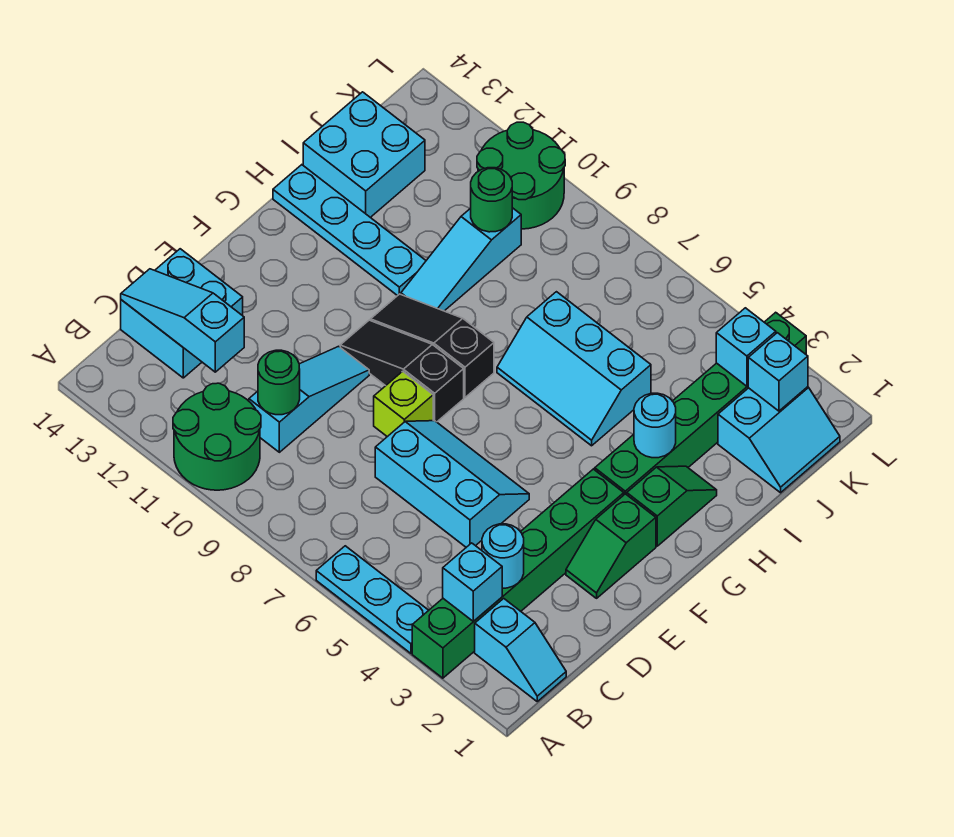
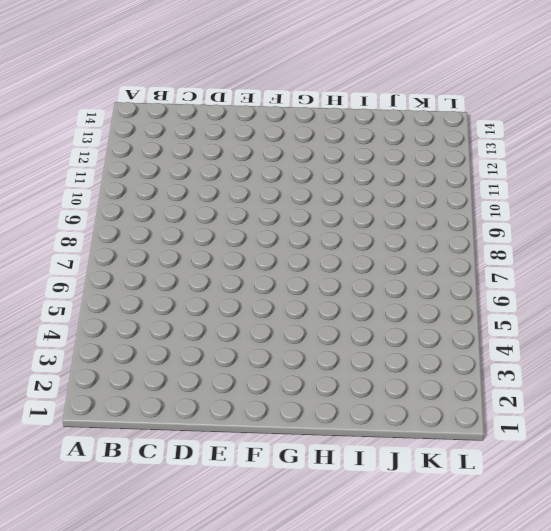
none -> green brick A3:F3 level 1
none -> cyan plate A4:A6 level 1
none -> green round brick A10:B11 level 1

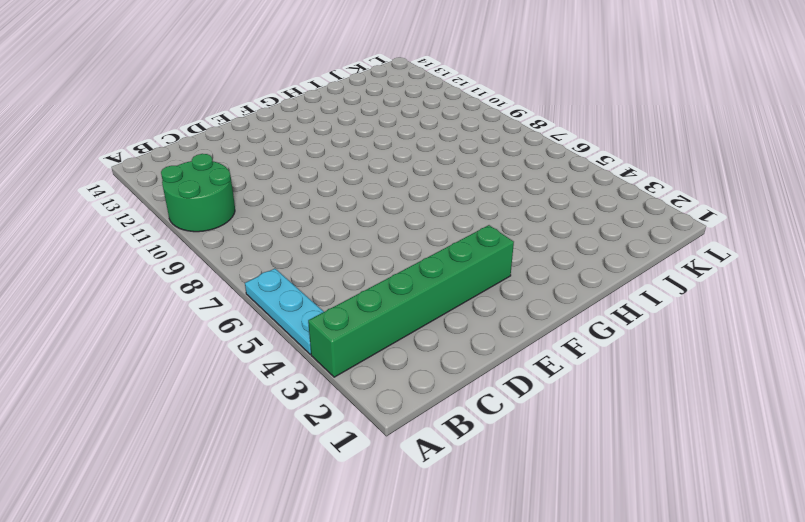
none -> cyan slope B1:B2 level 1 top 2
none -> cyan slope C10:E10 level 1 top C
none -> cyan brick C13:D14 level 1

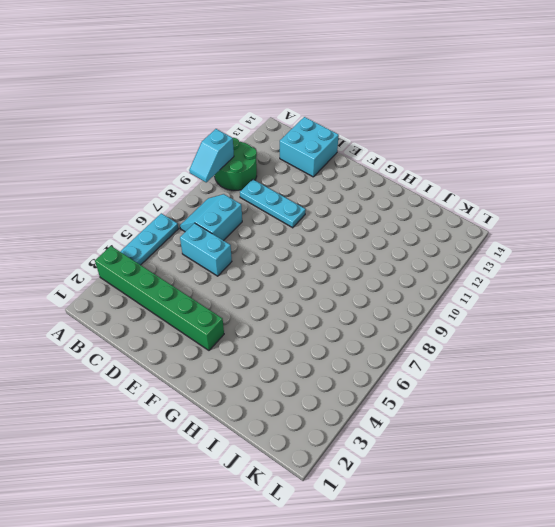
cyan slope A9:A10 level 2 top 10 -> cyan slope B1:B2 level 1 top 2
cyan slope B7:C8 level 1 top C -> cyan slope J1:K2 level 1 top 2
cyan brick C6:D6 level 1 -> cyan slope D5:E7 level 1 top D
cyan plate C10:E10 level 1 -> cyan slope C10:E10 level 1 top C
none -> green slope E2:F2 level 1 top F
none -> lime brick E8 level 1
none -> black slope F8:F10 level 1 top 8

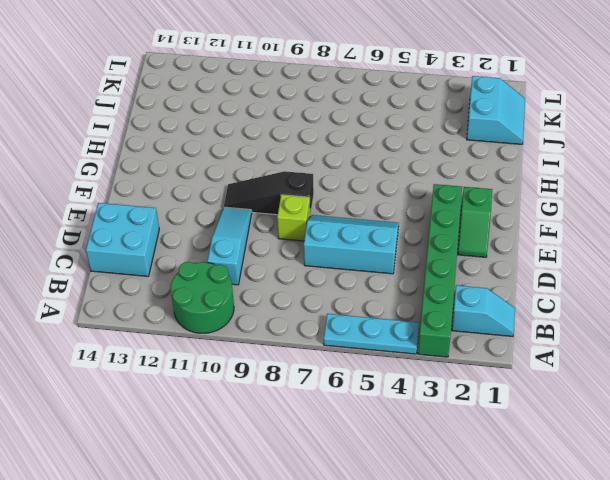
none -> green slope G2:H2 level 1 top G
none -> green brick G3:L3 level 1
none -> black slope G8:G10 level 1 top 8

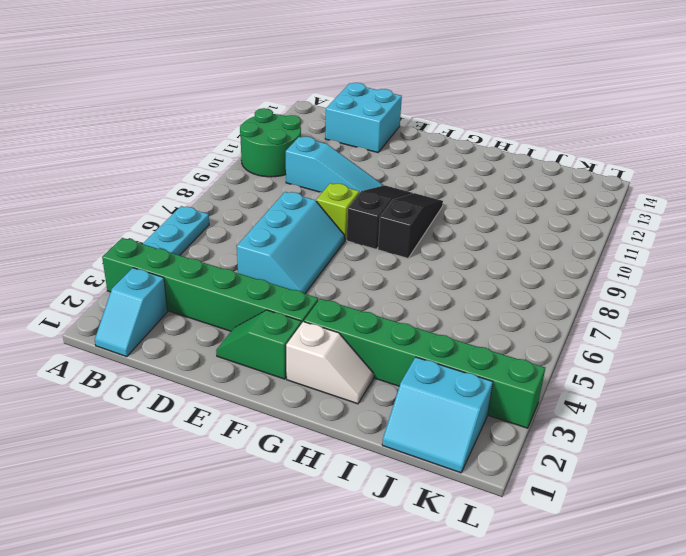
white slope G2:H2 level 1 top G -> green slope G2:H2 level 1 top G
none -> cyan slope H5:I7 level 1 top I
none -> cyan slope H10:J10 level 1 top J
none -> cyan plate H11:H14 level 1

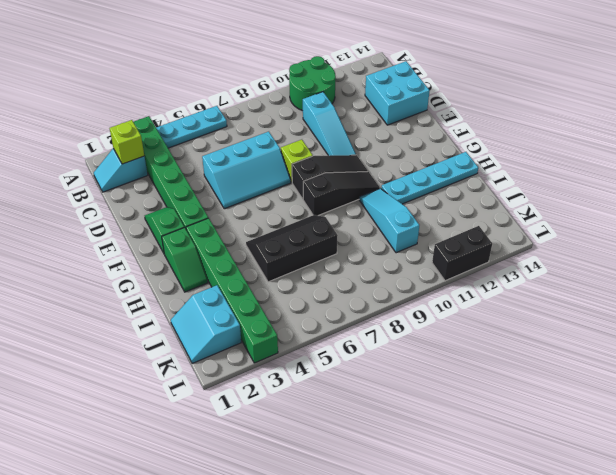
lime brick B2 level 2 -> none
black slope H5:I7 level 1 top I -> cyan slope H5:I7 level 1 top I
black brick L11:L12 level 1 -> green round brick K10:L11 level 1
none -> cyan brick I13:J14 level 1
none -> cyan brick B3 level 2
none -> cyan round brick C3 level 2

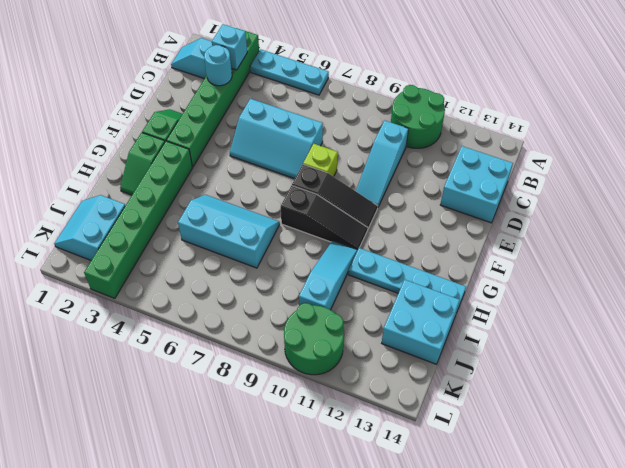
none -> green round brick C10 level 2
none -> cyan slope C12:C14 level 2 top 12
none -> cyan round brick H3 level 2

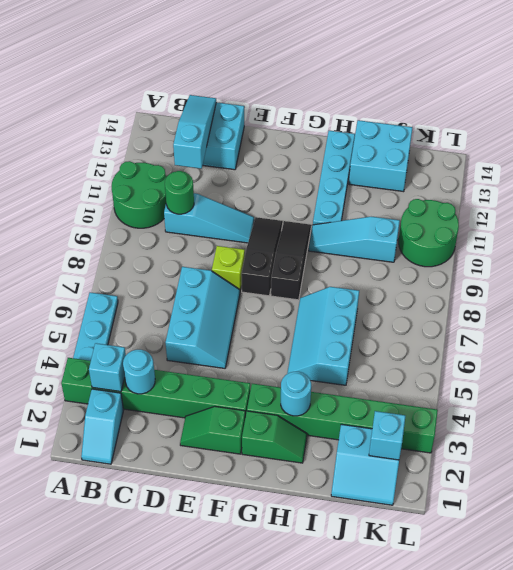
none -> green round brick J10 level 2
none -> cyan brick K3 level 2

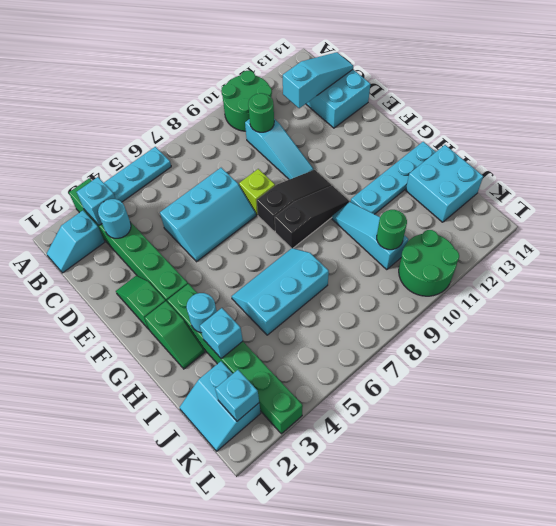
cyan brick I3 level 2 -> cyan brick K3 level 2

